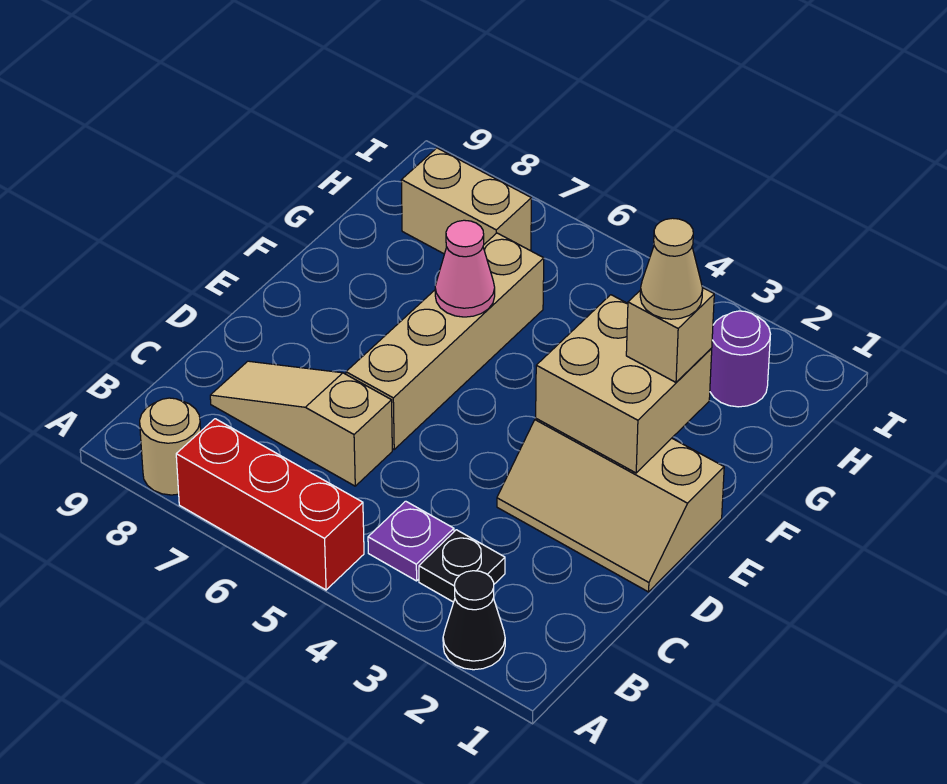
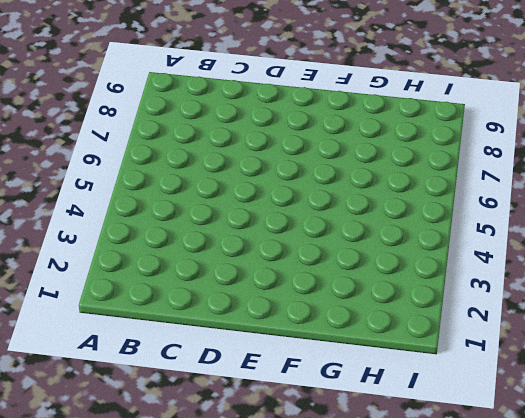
none -> black cone A2 level 1
none -> red brick A5:A7 level 1
none -> tan round brick A8 level 1

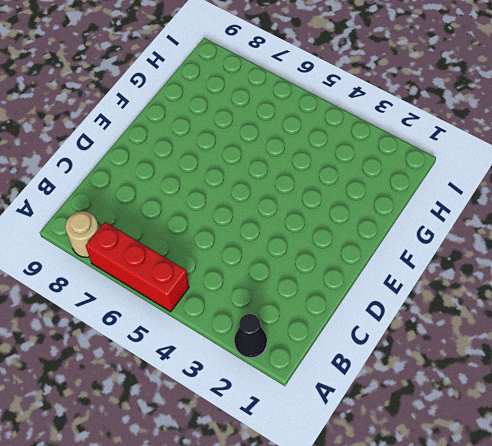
none -> black plate B3 level 1
none -> purple plate B4 level 1
none -> tan slope C6:C8 level 1 top 6

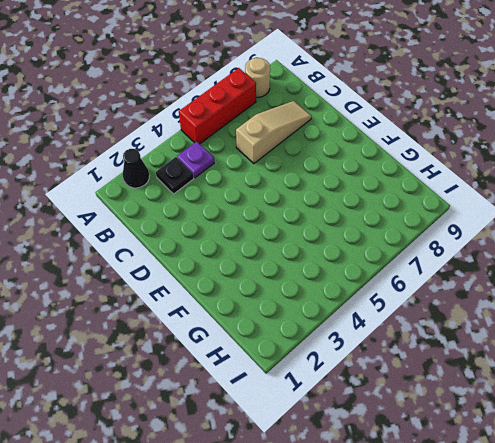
none -> tan slope D1:E3 level 1 top E
none -> tan brick D6:G6 level 1
none -> purple round brick H2 level 1

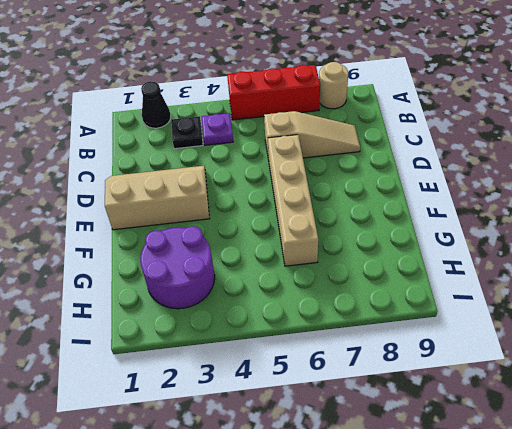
purple round brick G2:H3 level 1 -> purple round brick H2 level 1
none -> tan brick H7:H8 level 1
none -> tan brick E2:F3 level 2
none -> pink cone F6 level 2

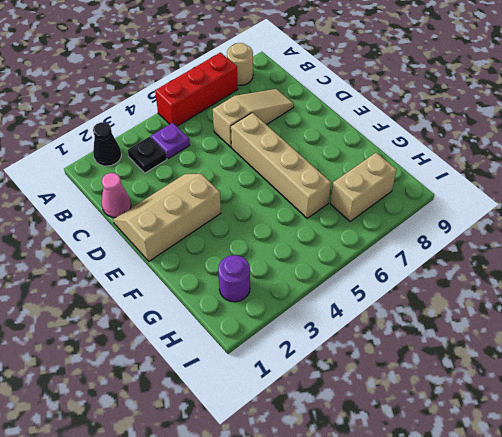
pink cone C1 level 1 -> pink cone F6 level 2
none -> tan brick E2:F3 level 2
none -> tan brick F2 level 3
none -> tan cone F2 level 4

